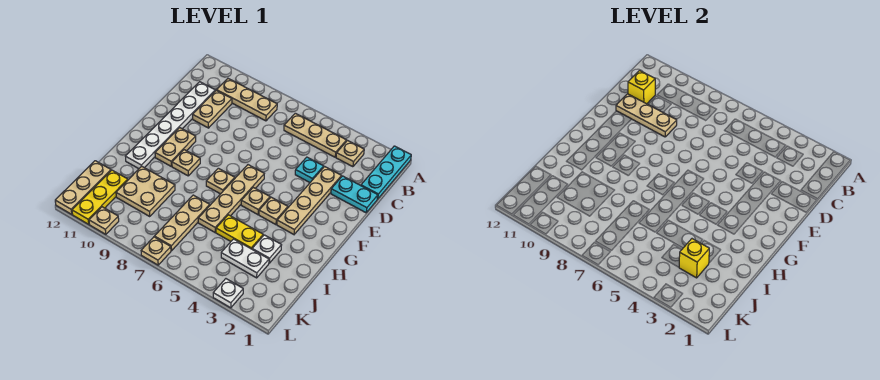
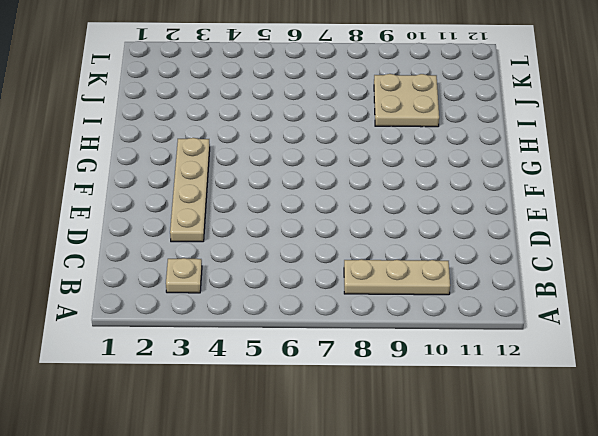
none -> cyan plate A1:C1 level 1
none -> tan plate B4:B6 level 1
none -> tan plate C10:D10 level 1

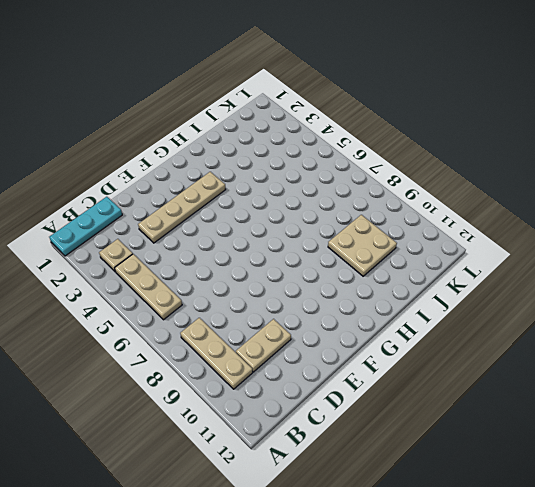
none -> white plate C11:H11 level 1
none -> cyan plate D1:D2 level 1
none -> cyan plate D4 level 1

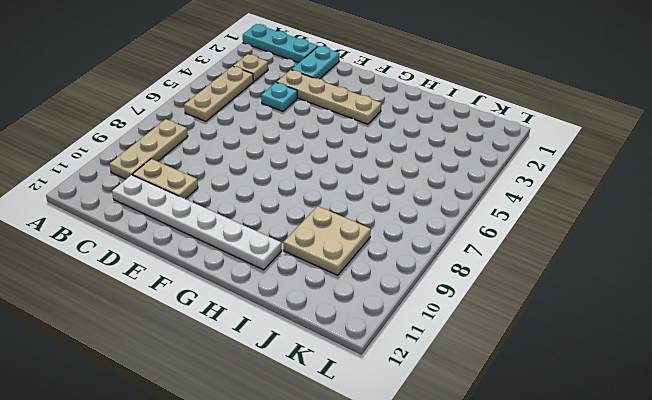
none -> tan plate F6:I6 level 1
none -> tan plate F10:G10 level 1
none -> tan plate G4 level 1

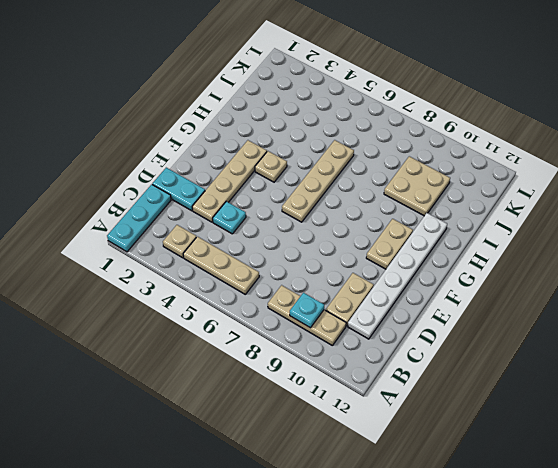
cyan plate B9 level 2 -> none
none -> tan plate G5 level 1
none -> tan plate G7 level 1
none -> tan plate G9 level 1

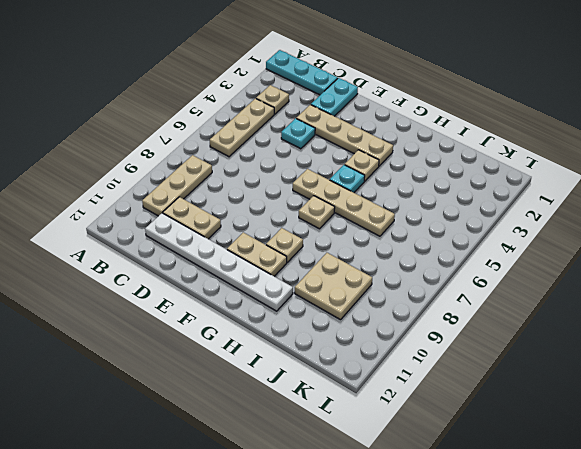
cyan plate G5 level 1 -> tan plate G5 level 1
none -> white plate I3 level 1
none -> yellow plate I4:I5 level 1
none -> tan plate I7:K7 level 1

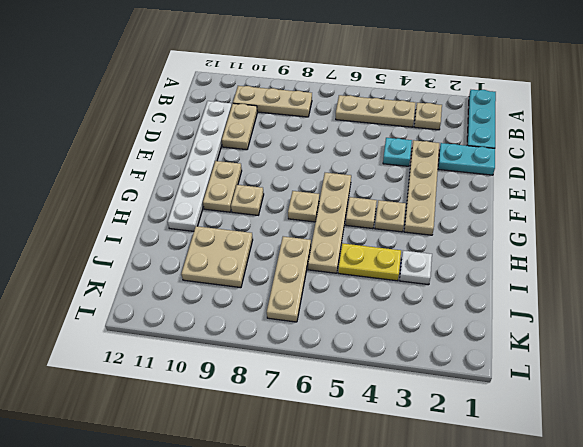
none -> white plate J3:J4 level 1
none -> yellow plate J11:L11 level 1
none -> tan plate J12:L12 level 1

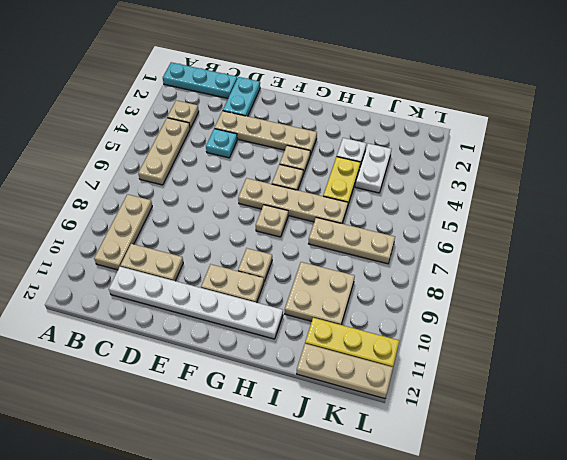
none -> white plate L3 level 1
none -> tan plate L7 level 1
none -> tan plate L10 level 1

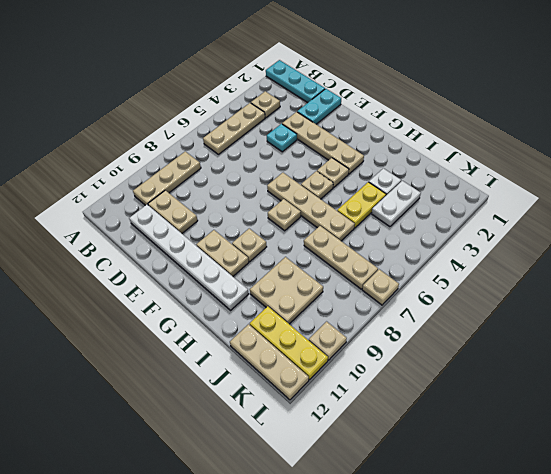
none -> white plate L3 level 1
none -> yellow brick C11 level 2
none -> tan plate D9:D11 level 2

